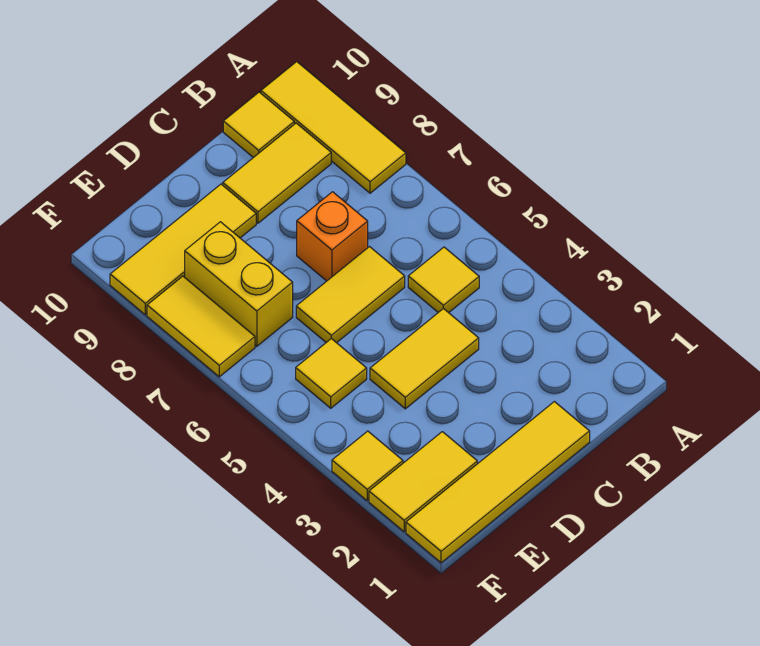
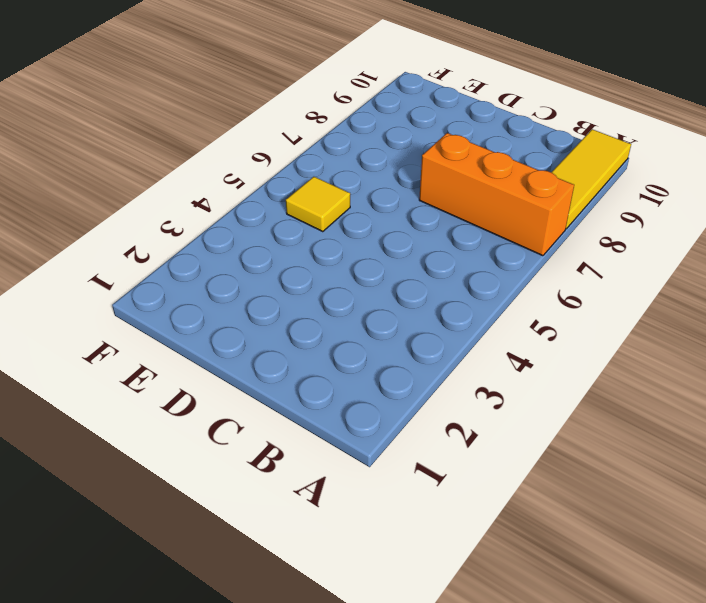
orange brick A7:C7 level 1 -> orange brick C7 level 1
none -> yellow tile B5 level 1
none -> yellow tile B9:C9 level 1
none -> yellow tile B10 level 1

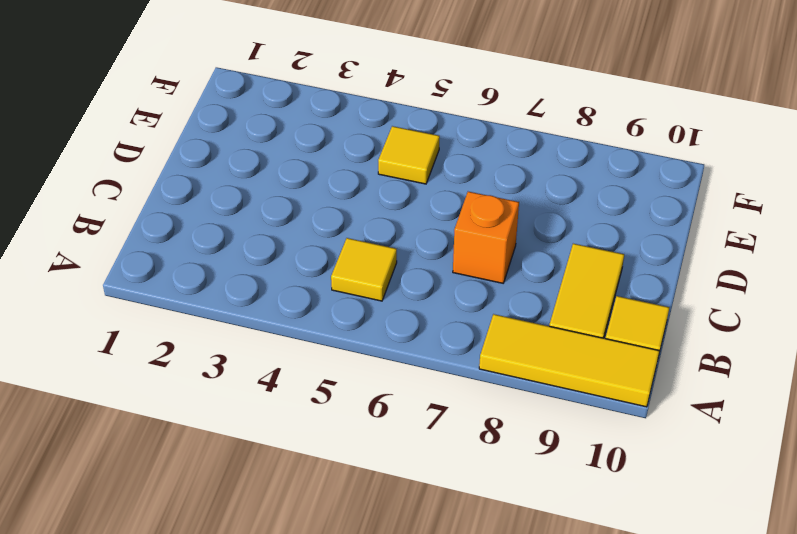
none -> yellow tile C1:F1 level 1
none -> yellow tile C4:D4 level 1
none -> yellow tile C6:D6 level 1

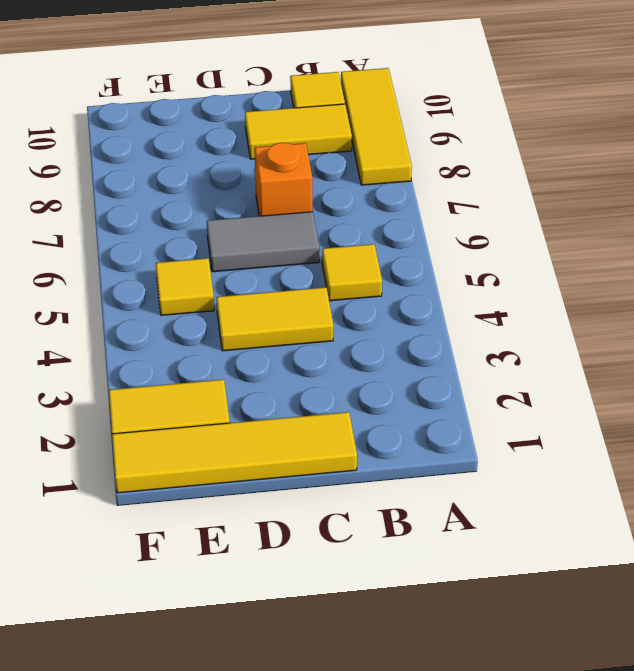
grey tile C6:D6 level 1 -> yellow tile C6:D6 level 1
none -> yellow tile D9:F9 level 1
none -> yellow brick E7:E8 level 1
none -> yellow tile F3 level 1

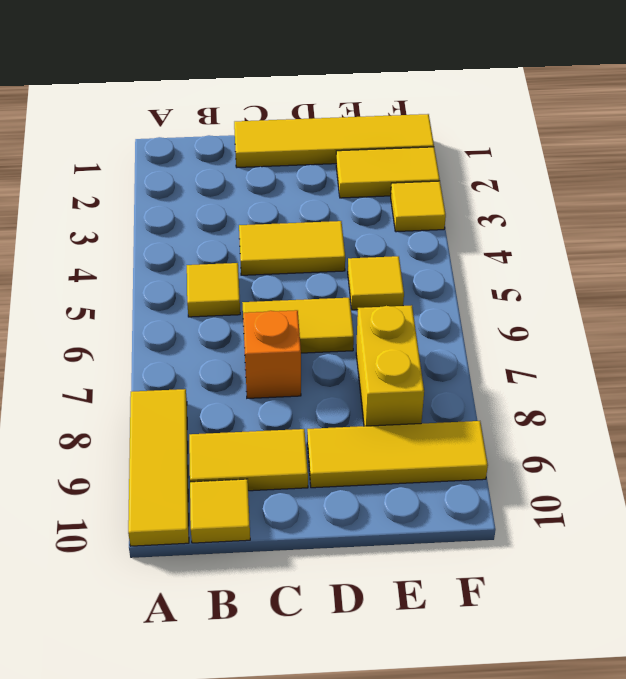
none -> yellow tile F7:F8 level 1

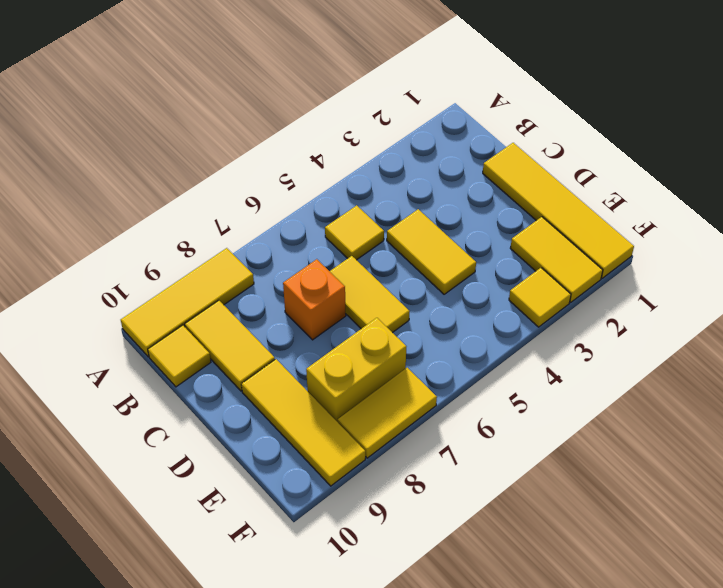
none -> yellow tile E5 level 1

